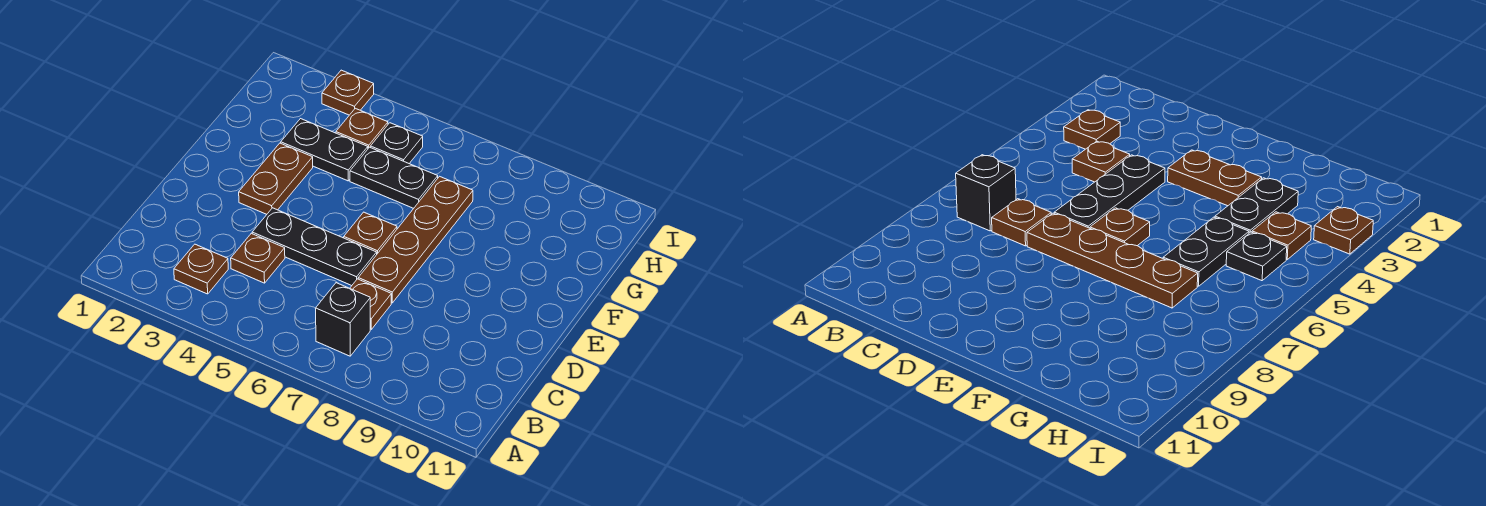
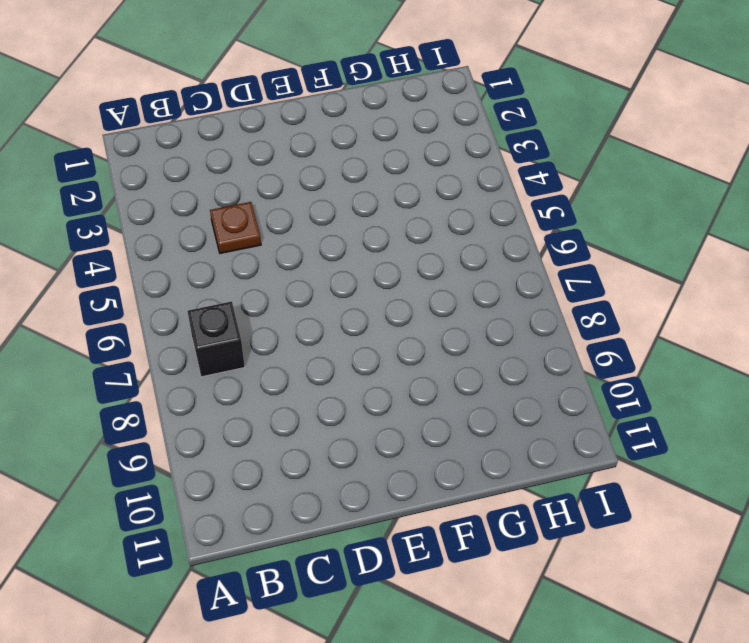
none -> brown plate B3 level 1
none -> brown plate C7 level 1
none -> black plate D4:D6 level 1

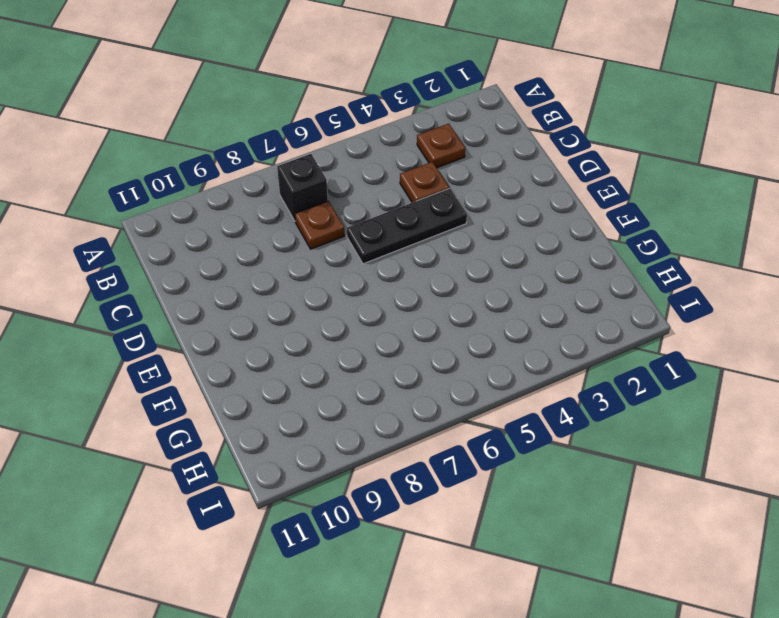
none -> brown plate D7:G7 level 1
none -> brown plate E3:F3 level 1
none -> brown plate E6 level 1

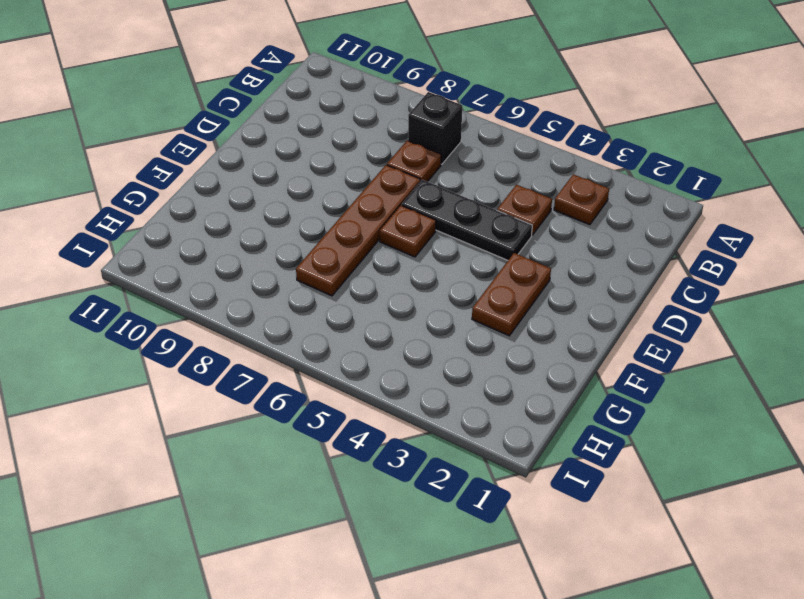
none -> black plate G3:G4 level 1
none -> black plate G5:G6 level 1
none -> brown plate H4 level 1

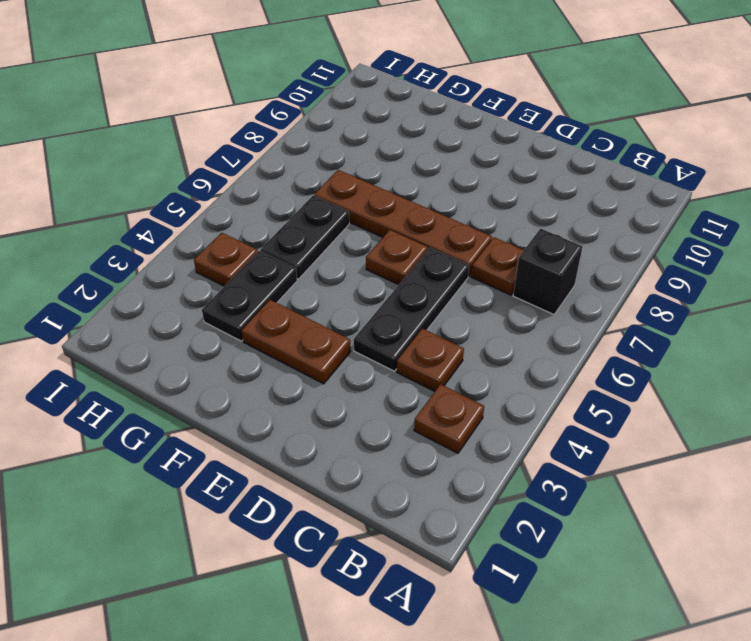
none -> black plate H5 level 1
none -> brown plate I3 level 1

